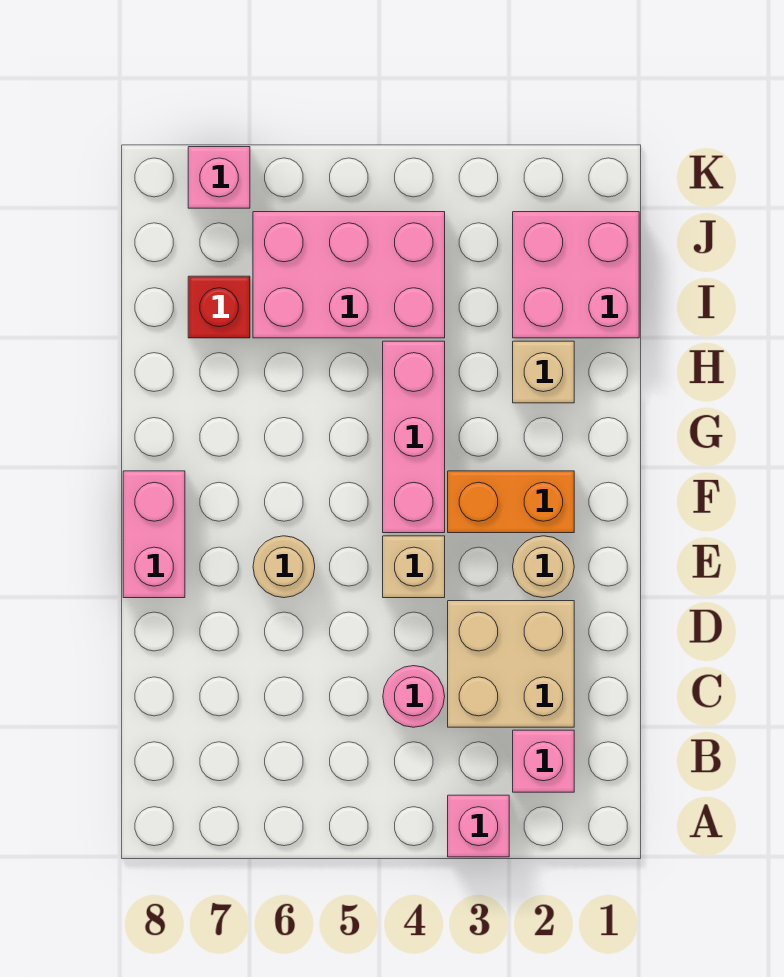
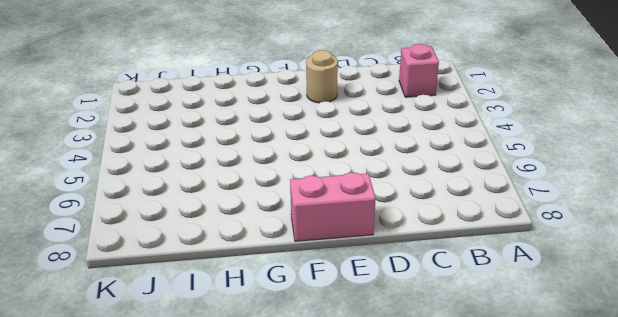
none -> pink brick A3 level 1
none -> tan brick C2:D3 level 1
none -> pink round brick C4 level 1

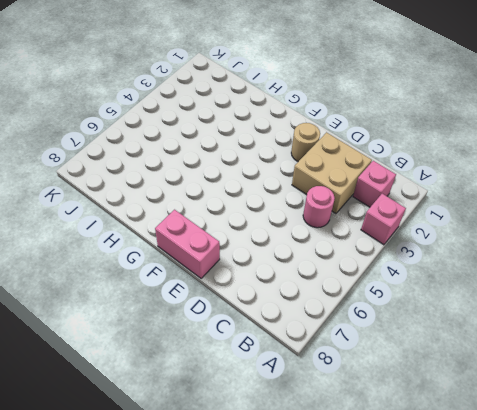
none -> tan brick E4 level 1
none -> tan round brick E6 level 1
none -> orange brick F2:F3 level 1

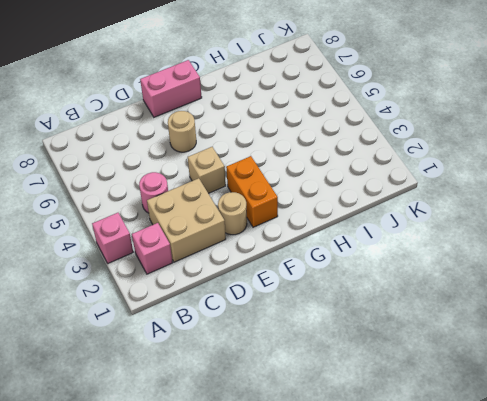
none -> pink brick F4:H4 level 1
none -> tan brick H2 level 1
none -> pink brick I1:J2 level 1

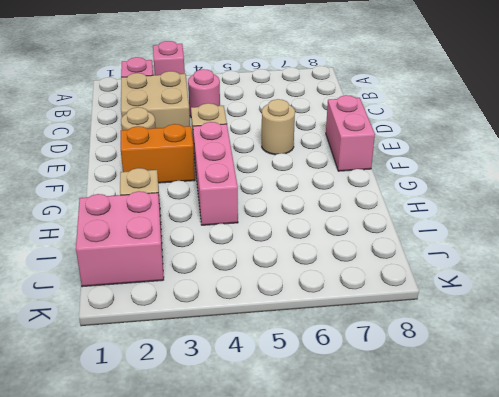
none -> pink brick I4:J6 level 1
none -> red brick I7 level 1
none -> pink brick K7 level 1

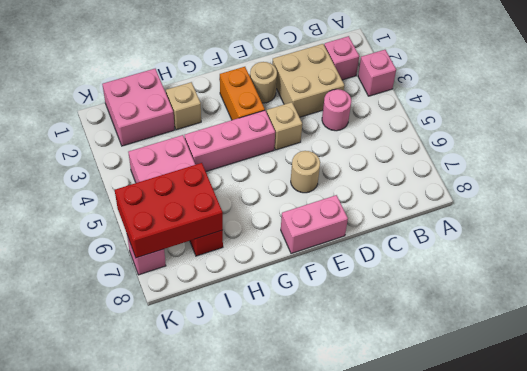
red brick I6:K7 level 2 -> none

